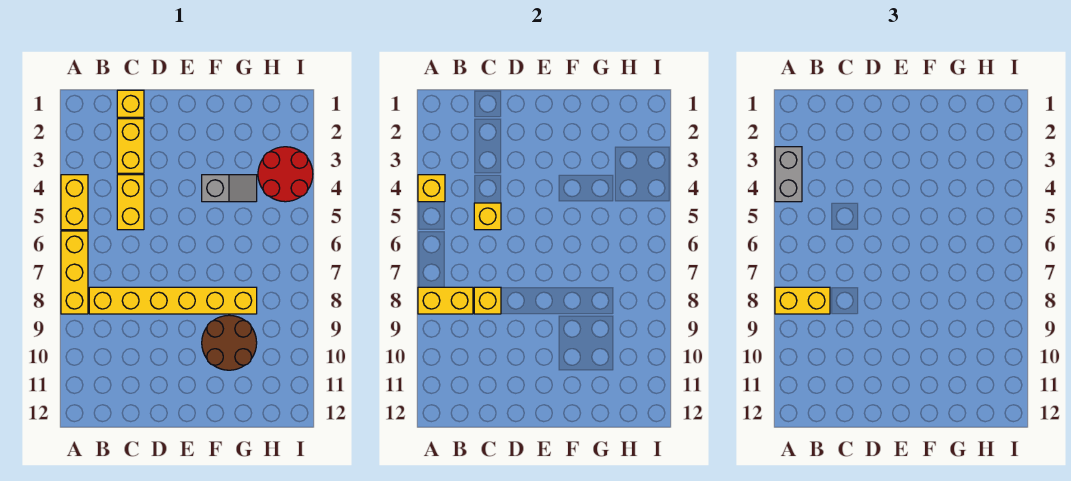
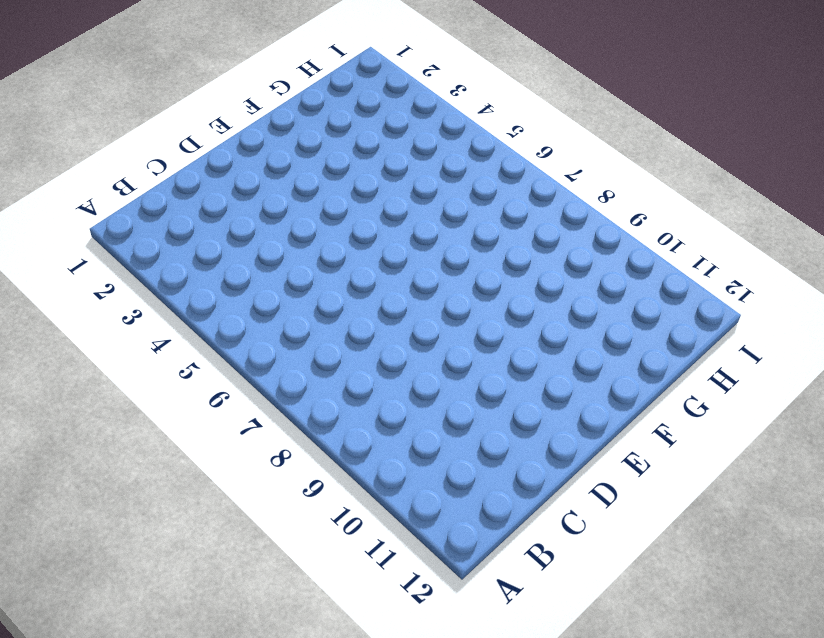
none -> yellow brick A4:A5 level 1
none -> yellow brick A6:A8 level 1
none -> yellow brick B8:G8 level 1

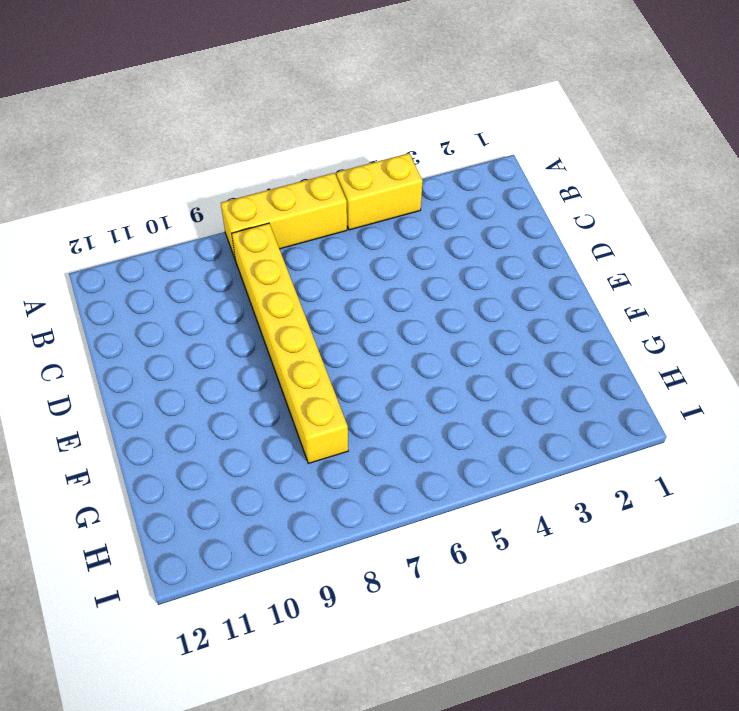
none -> yellow brick C1 level 1
none -> yellow brick C2:C3 level 1
none -> yellow brick C4:C5 level 1

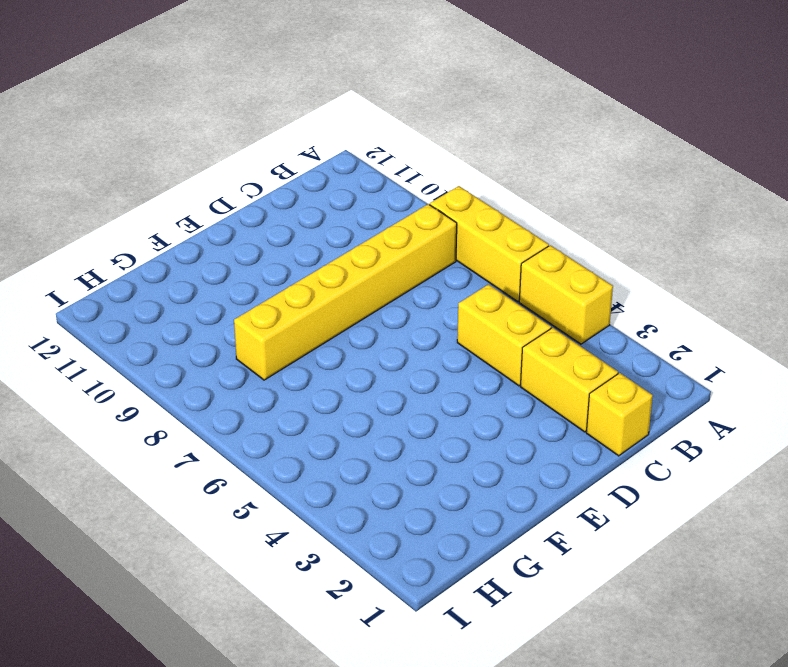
none -> grey slope F4:G4 level 1 top F
none -> brown round brick F9:G10 level 1
none -> red round brick H3:I4 level 1

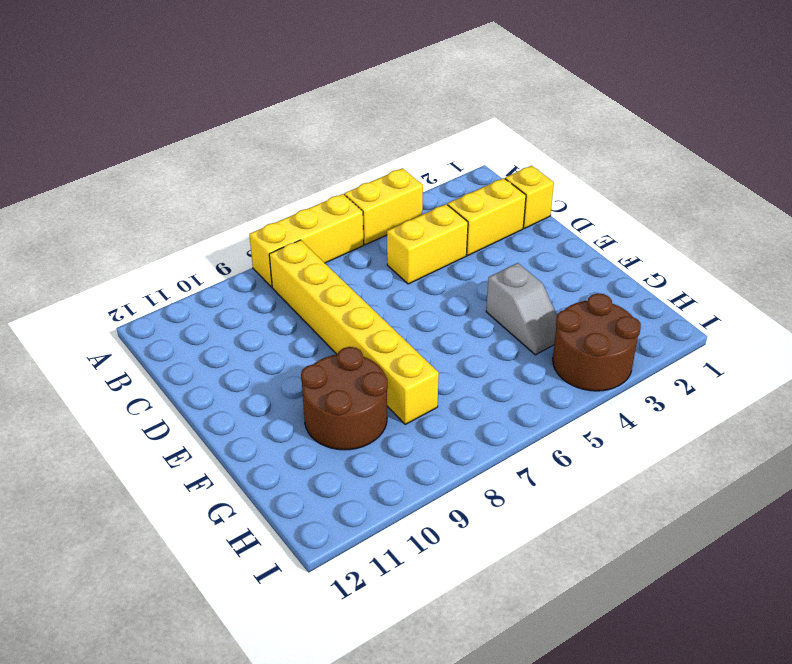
brown round brick H3:I4 level 1 -> red round brick H3:I4 level 1
none -> yellow brick A4 level 2
none -> yellow brick A8:B8 level 2
none -> yellow brick C5 level 2

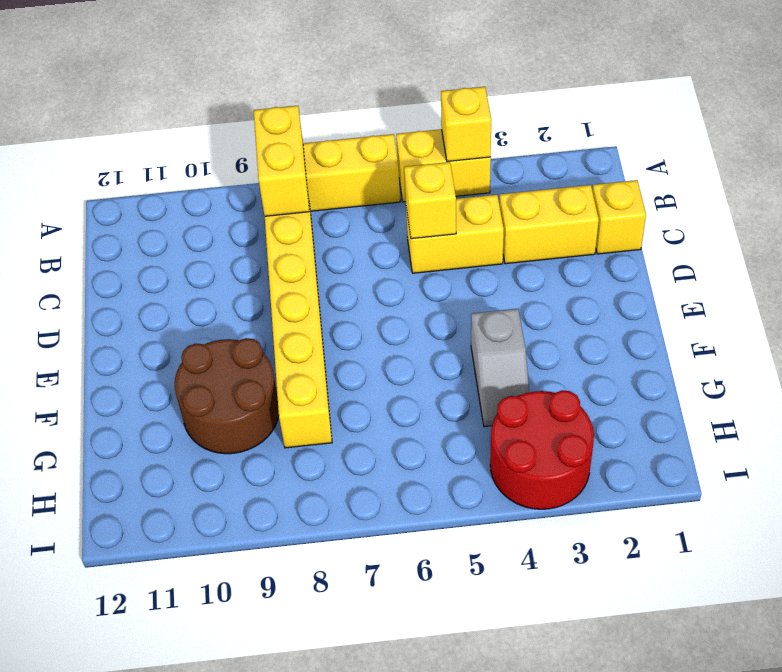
none -> yellow brick C8 level 2
none -> grey brick A3:A4 level 3
none -> yellow brick A8:B8 level 3

